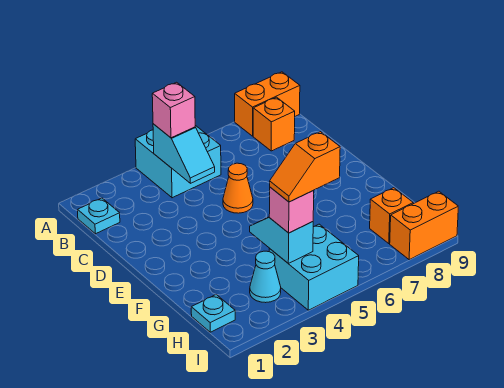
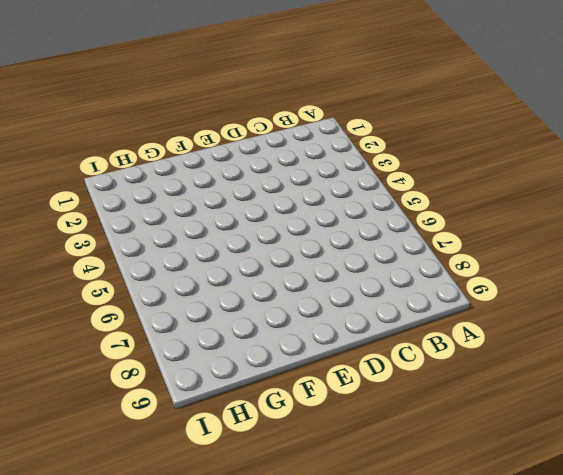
none -> cyan brick A4:B5 level 1
none -> orange brick A8:A9 level 1
none -> cyan plate B1 level 1

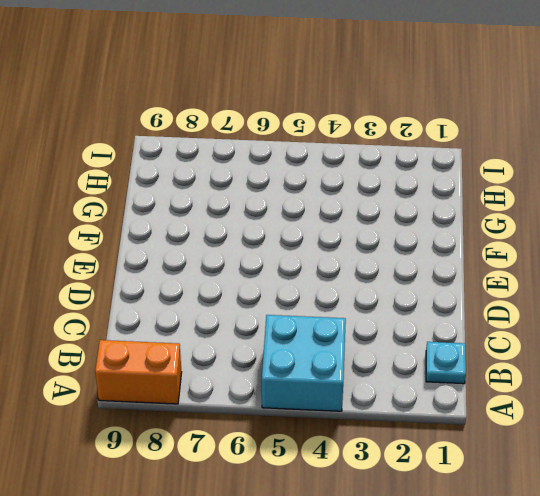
none -> orange brick B8 level 1
none -> orange cone D5 level 1
none -> cyan plate H1 level 1

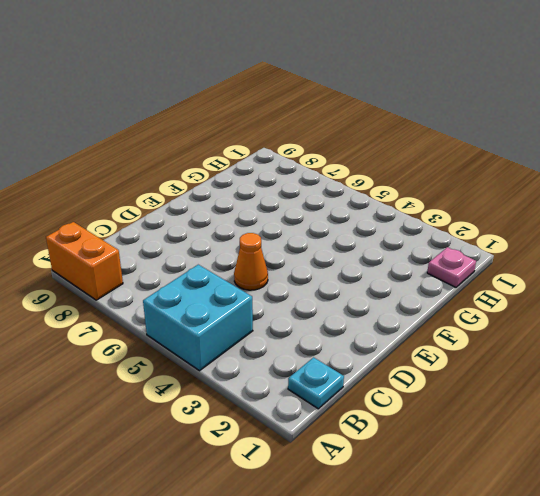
pink plate H1 level 1 -> cyan plate H1 level 1
none -> orange brick B8 level 1
none -> cyan cone H3 level 1
none -> cyan brick H4:I5 level 1

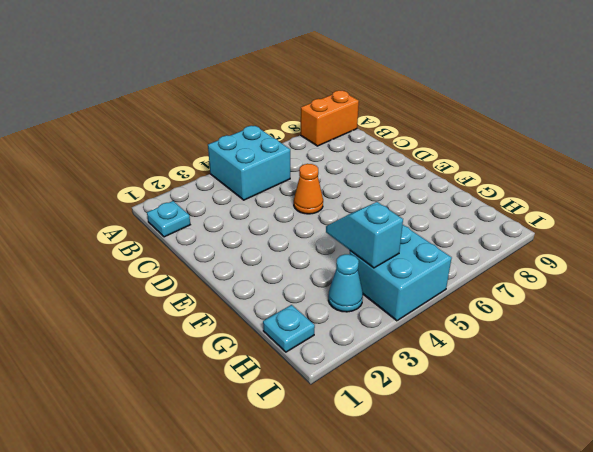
none -> orange brick B8 level 1
none -> orange brick H8 level 1
none -> orange brick I8:I9 level 1

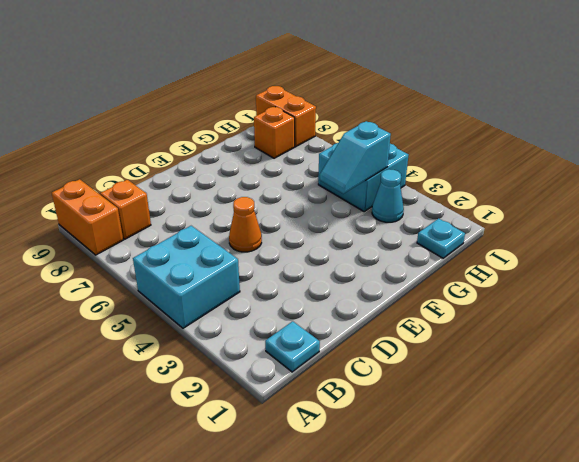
none -> cyan slope B4:C4 level 2 top B
none -> pink brick B4 level 3
none -> pink brick H4 level 3

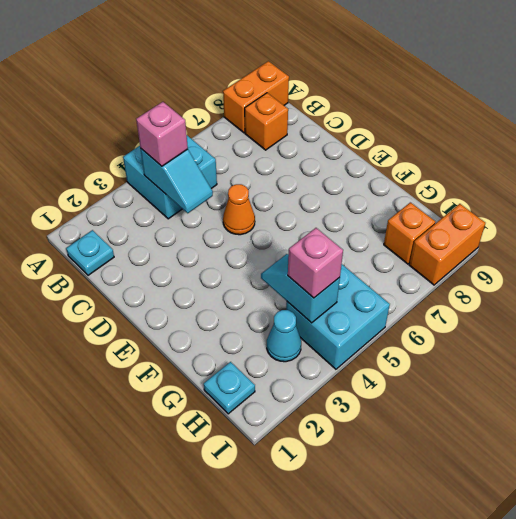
none -> orange slope H4:H5 level 4 top 5

